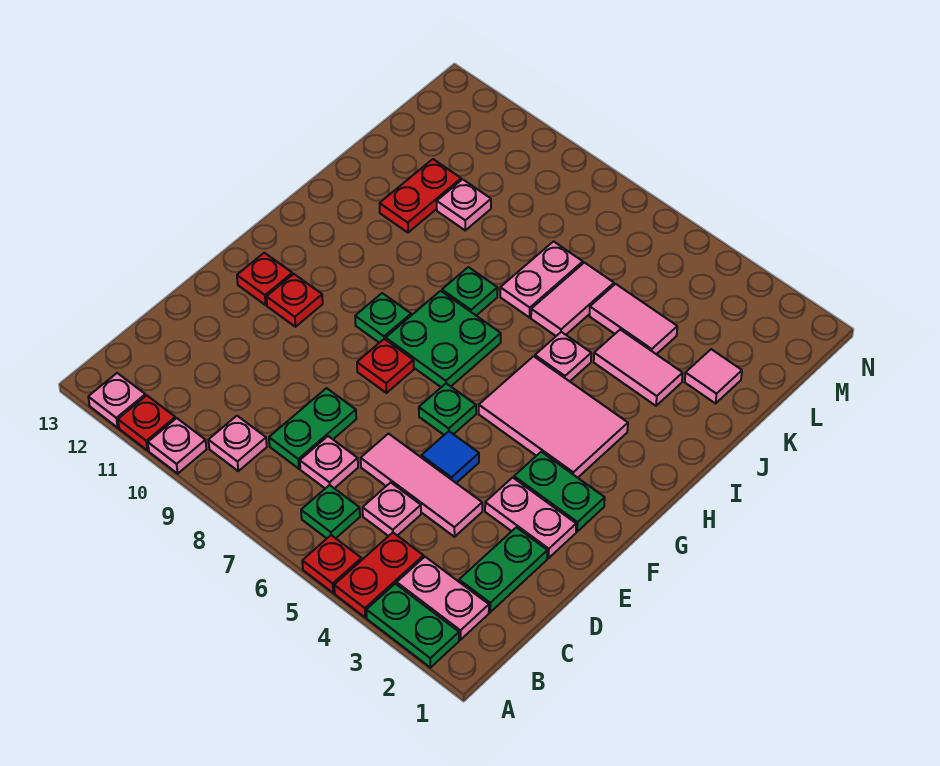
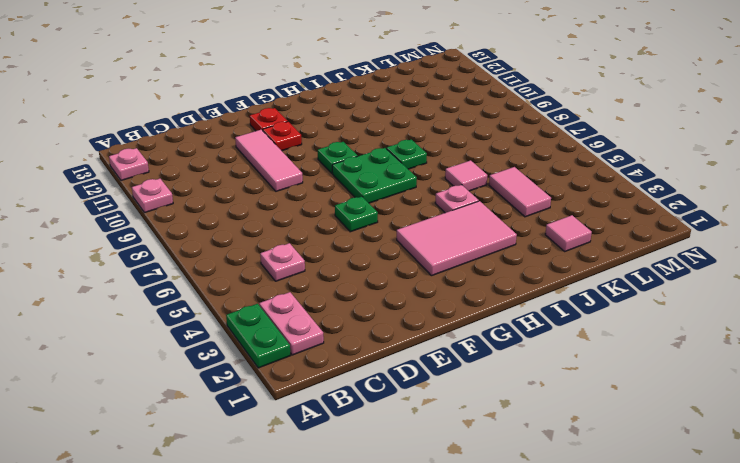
pink tile E9:E11 level 1 -> pink tile D4:D6 level 1
pink tile G3:I4 level 1 -> pink tile G3:H5 level 1
pink tile J6 level 1 -> pink tile J6:K6 level 1
none -> red plate A4:B4 level 1
none -> red plate A5 level 1
none -> red plate A11 level 1
none -> green plate B6 level 1

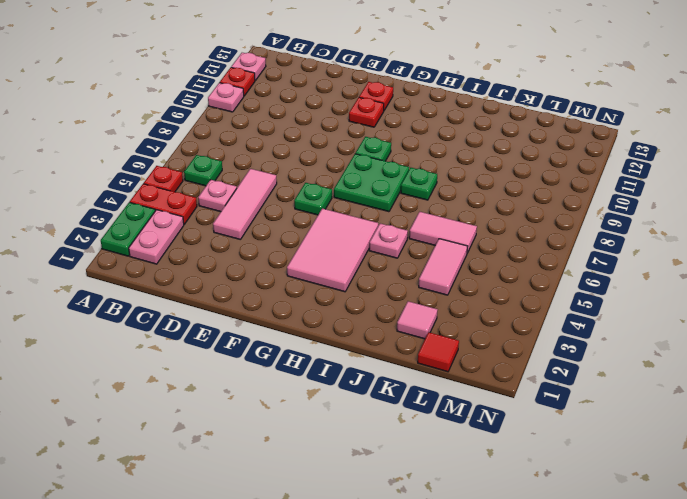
red tile L1 level 1 -> none
none -> pink plate B9 level 1
none -> green plate C2:D2 level 1
none -> pink plate C7 level 1
none -> green plate C8:D8 level 1

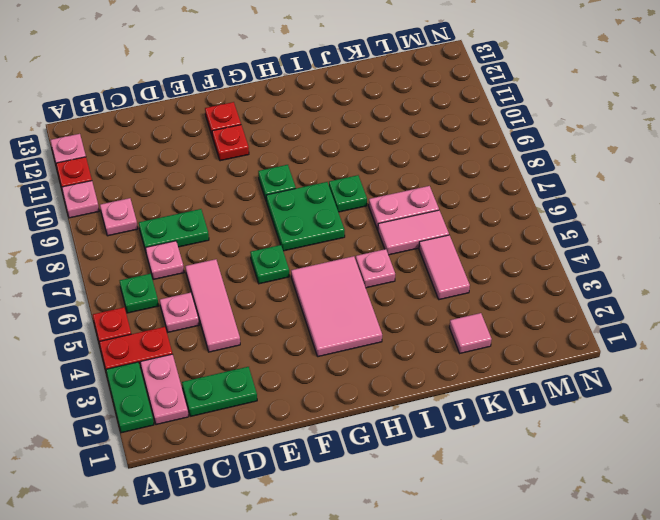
none -> pink plate E2:E3 level 1
none -> blue tile E5 level 1
none -> green plate F2:F3 level 1
none -> red plate F8 level 1

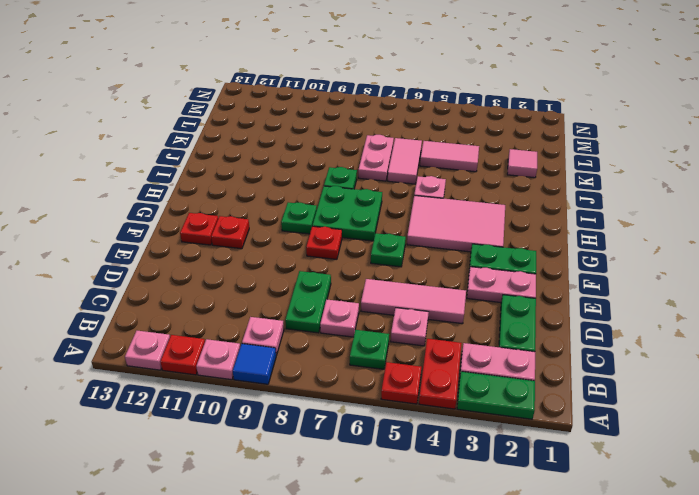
blue tile A9 level 1 -> blue tile E5 level 1
none -> pink tile J3:J4 level 1
none -> red plate J11:K11 level 1
none -> pink plate K10 level 1

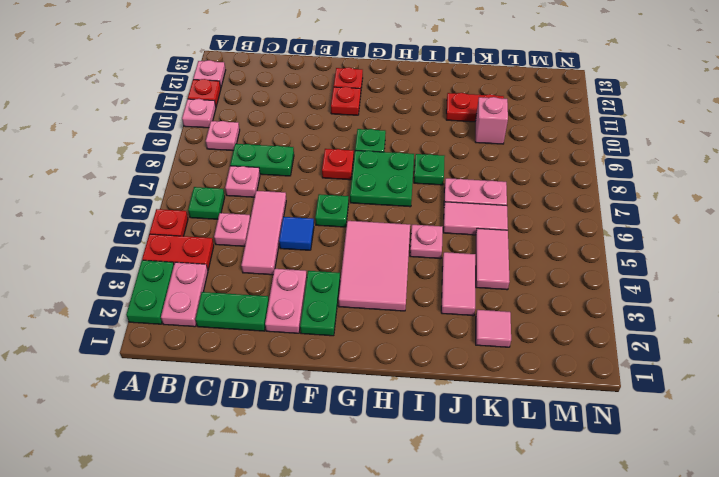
pink brick K10 level 1 -> pink plate K10 level 1

